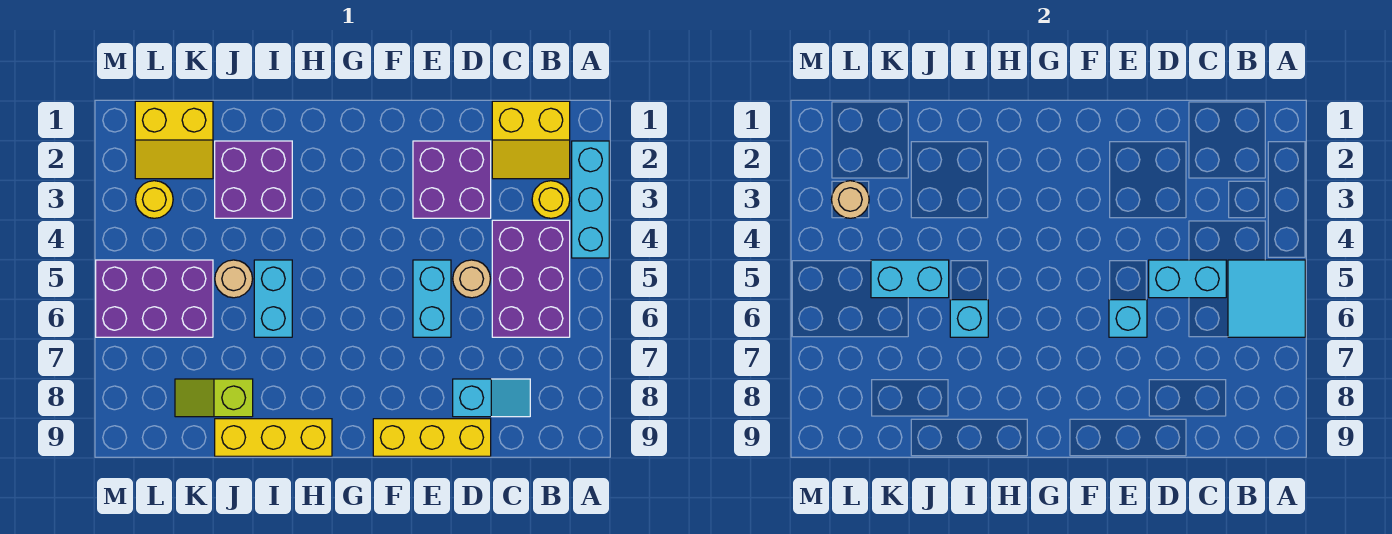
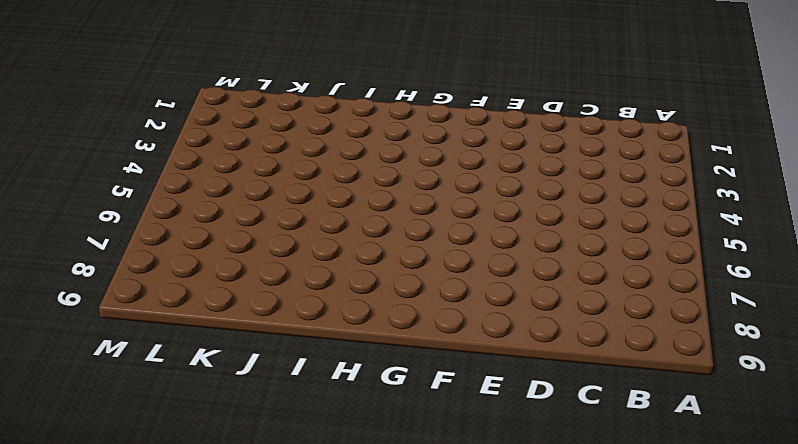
none -> cyan brick A2:A4 level 1
none -> yellow slope B1:C2 level 1 top 1
none -> yellow round brick B3 level 1

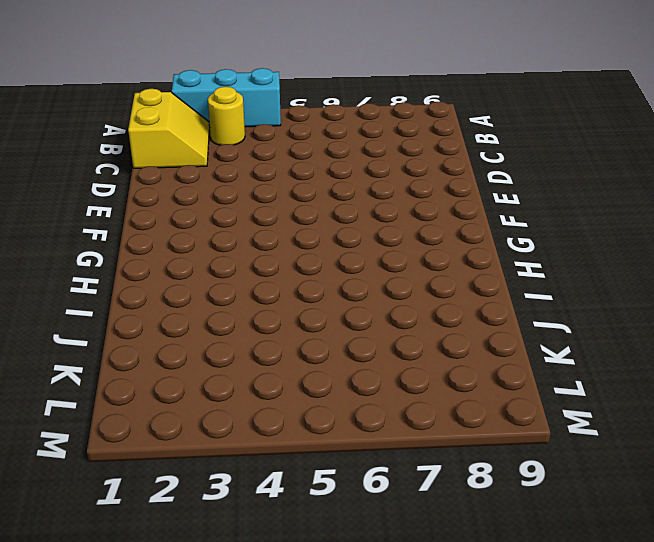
none -> purple brick B4:C6 level 1
none -> cyan slope C8:D8 level 1 top D
none -> purple brick D2:E3 level 1

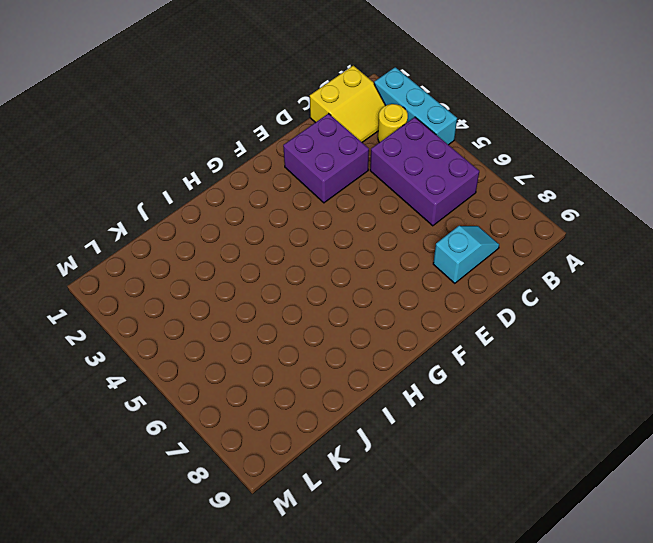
none -> tan round brick D5 level 1
none -> yellow brick D9:F9 level 1
none -> cyan brick E5:E6 level 1

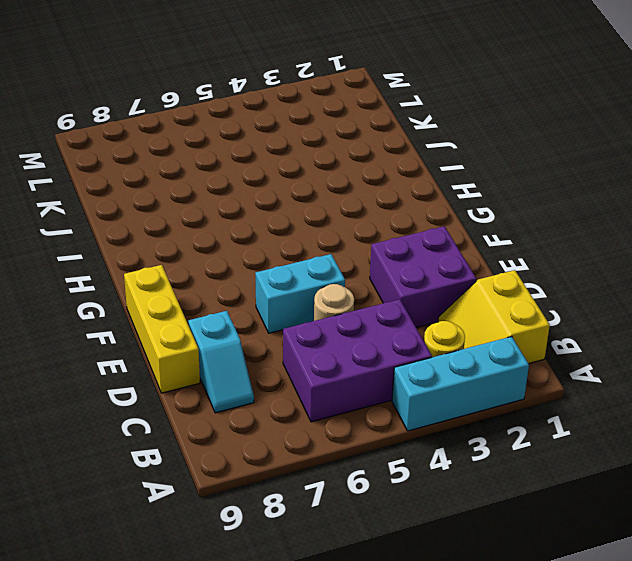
none -> yellow brick H9:J9 level 1
none -> purple brick I2:J3 level 1
none -> cyan brick I5:I6 level 1

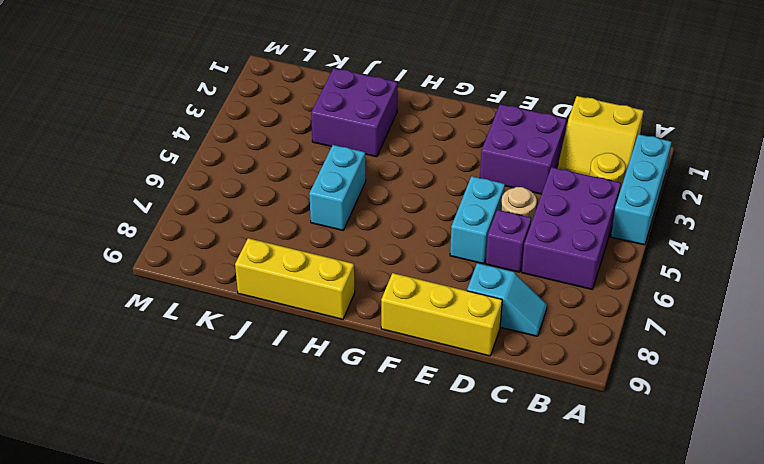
purple brick D6 level 1 -> none
none -> tan round brick J5 level 1
none -> lime slope J8:K8 level 1 top J
none -> yellow slope K1:L2 level 1 top 1

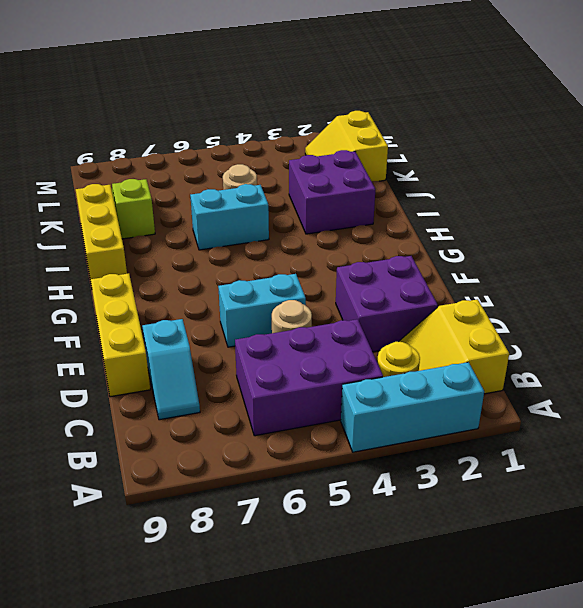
none -> purple brick K5:M6 level 1
none -> yellow round brick L3 level 1
none -> cyan tile A5:B6 level 2

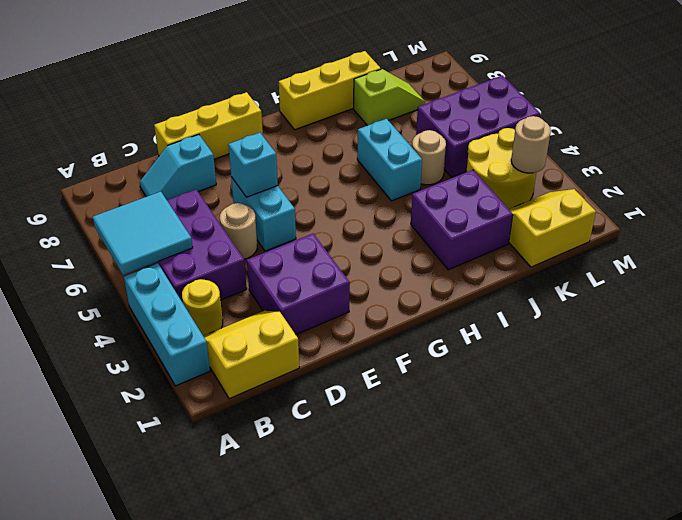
yellow round brick K3:L4 level 1 -> yellow round brick L3 level 1
none -> cyan brick C5:D5 level 2
none -> cyan brick I6 level 2
none -> cyan brick J5:K5 level 2

